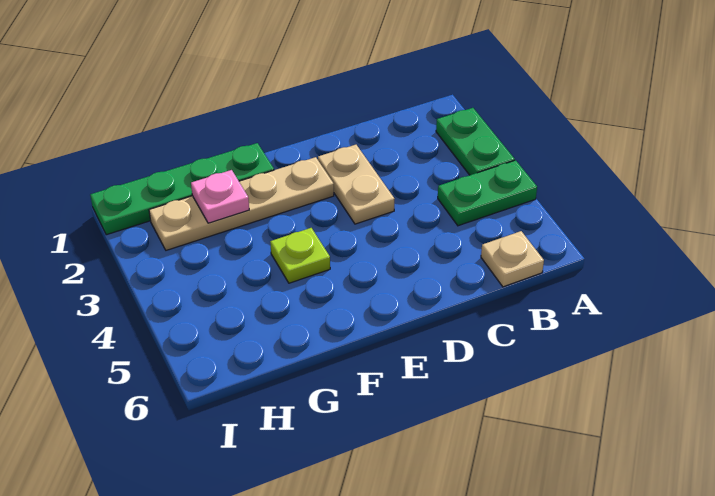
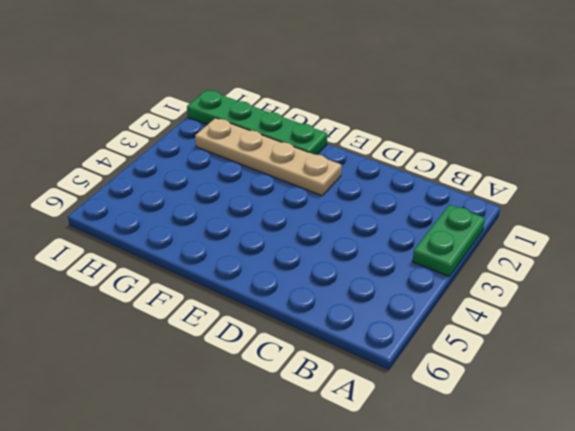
none -> green plate A4:B4 level 1
none -> tan plate B6 level 1

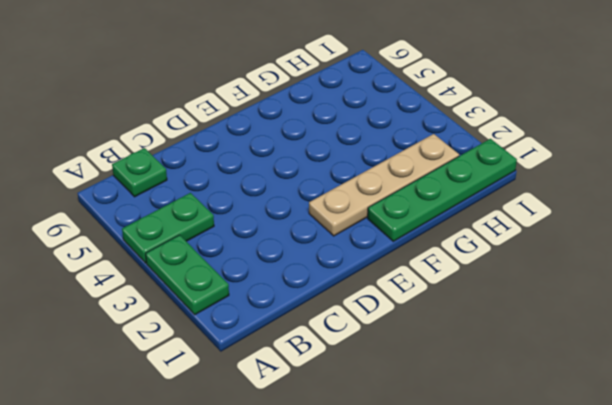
green plate B6 level 1 -> tan plate B6 level 1
none -> tan plate D2:D3 level 1
none -> lime plate F4 level 1

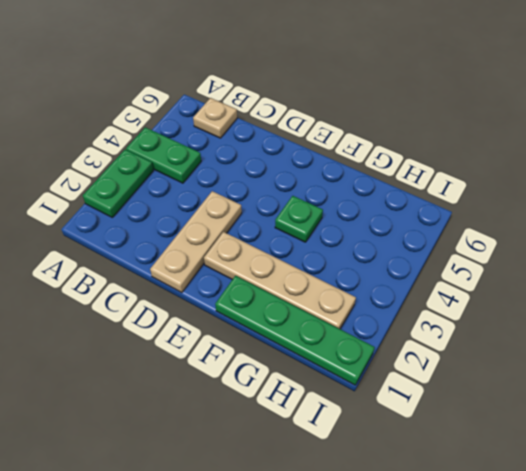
tan plate D1:D3 level 1 -> tan plate D2:D3 level 1
green plate F4 level 1 -> lime plate F4 level 1
none -> pink plate G2 level 2

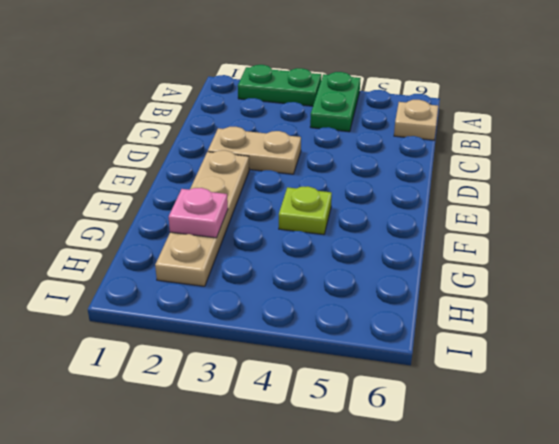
none -> green plate F1:I1 level 1

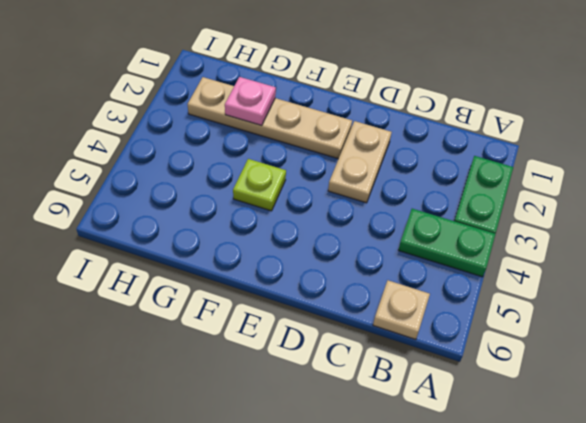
none -> green plate F1:I1 level 1

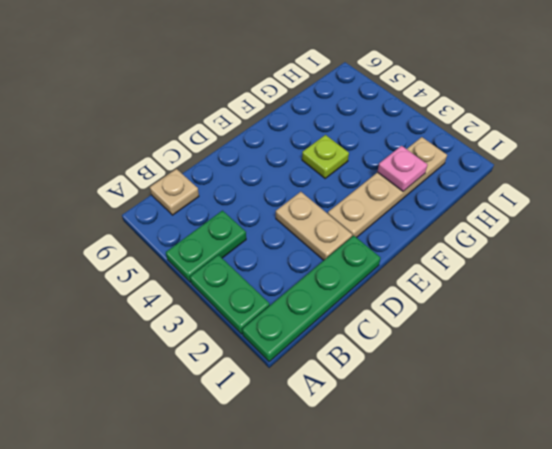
green plate A1:D1 level 1 -> green plate F1:I1 level 1

